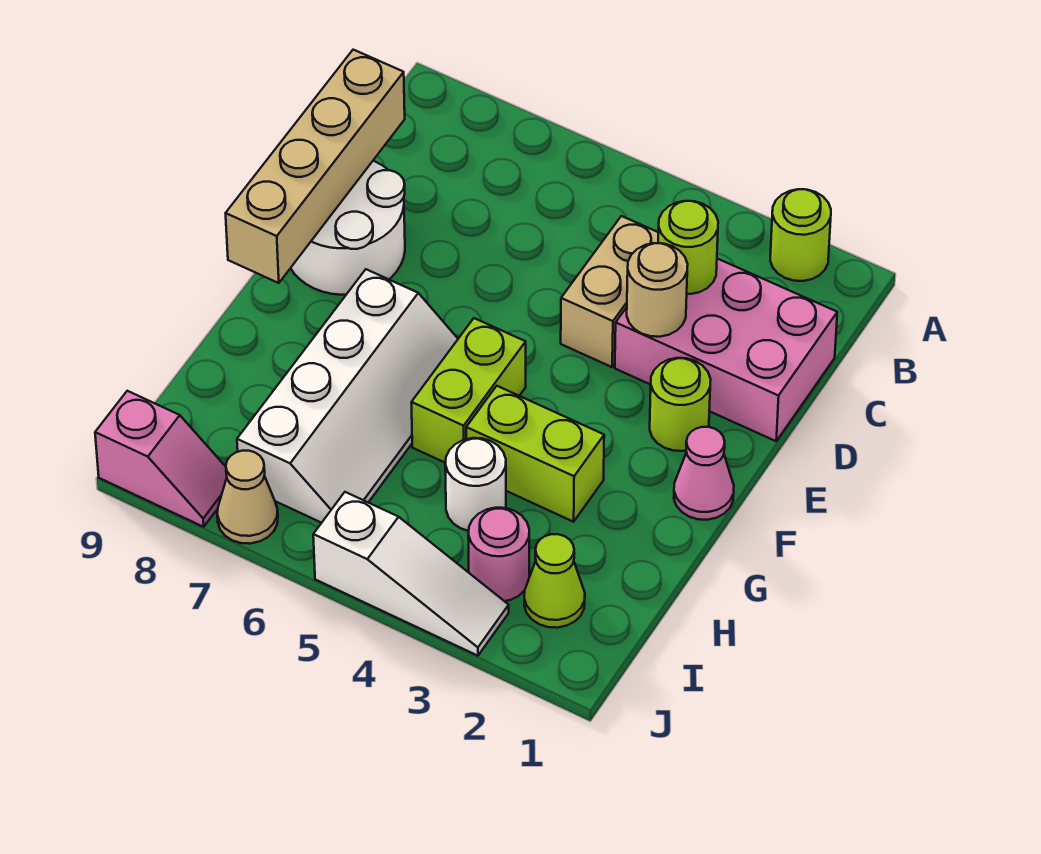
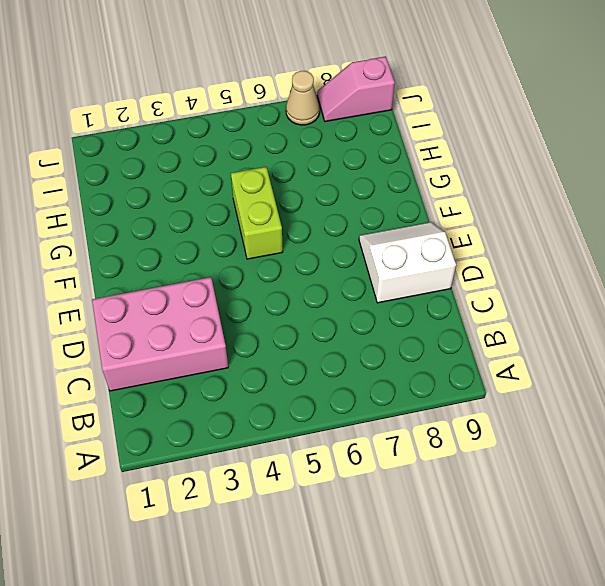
white slope D8:E9 level 1 top D -> white round brick D8:E9 level 1
none -> lime round brick A2 level 1
none -> tan brick C4:D4 level 1
none -> lime round brick E2 level 1

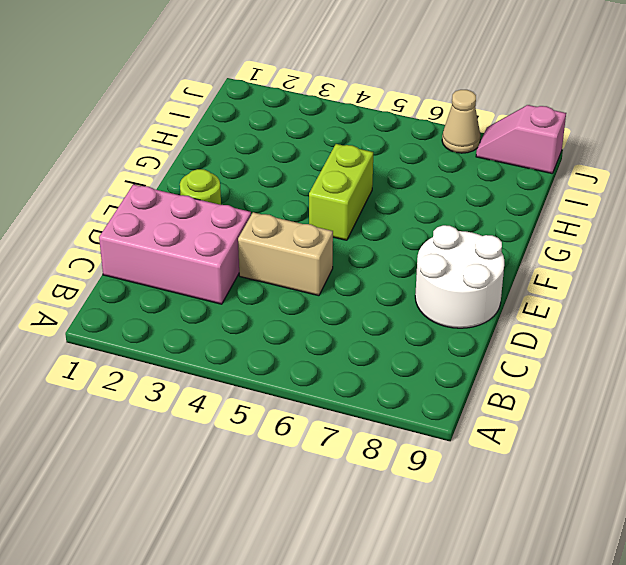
tan brick D4:D5 level 1 -> tan brick C4:D4 level 1
none -> lime round brick A2 level 1
none -> pink cone F1 level 1
none -> white slope F6:I7 level 1 top 7

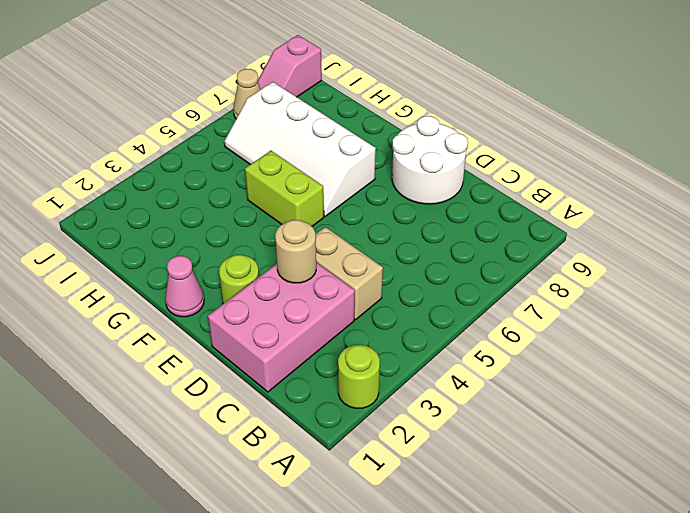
none -> lime brick G3:G4 level 1
none -> white round brick H4 level 1
none -> lime cone I2 level 1

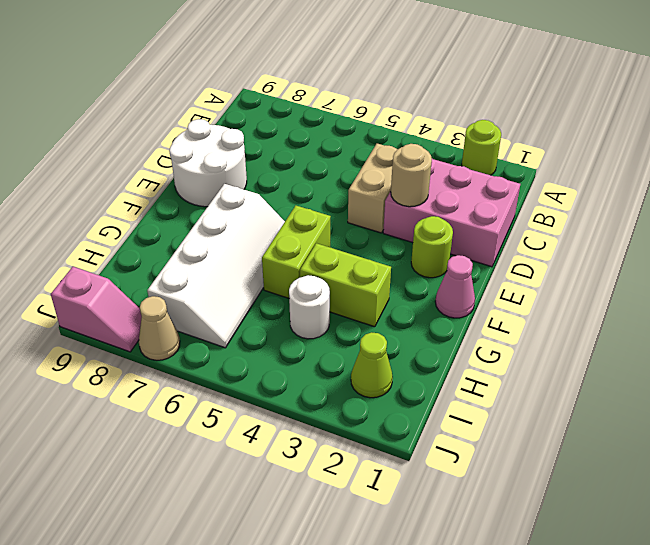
none -> pink round brick I3 level 1
none -> white slope J3:J5 level 1 top 5
none -> lime round brick C3 level 2

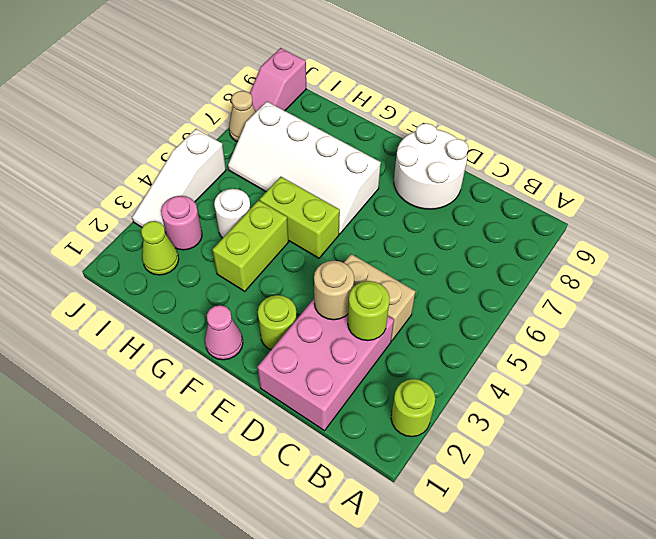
none -> tan brick C9:F9 level 2

